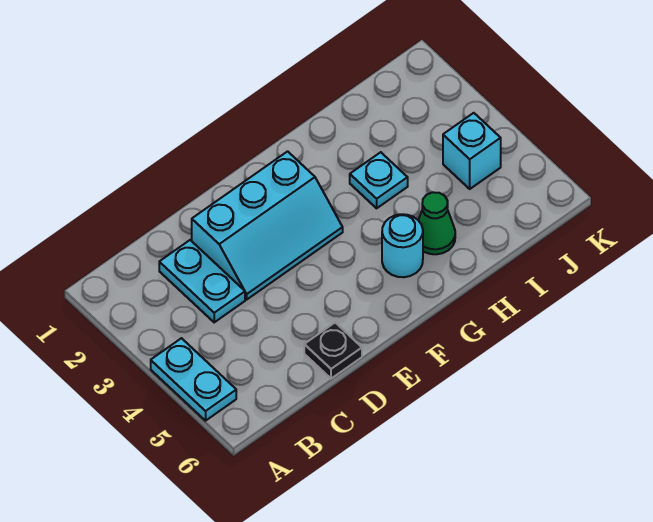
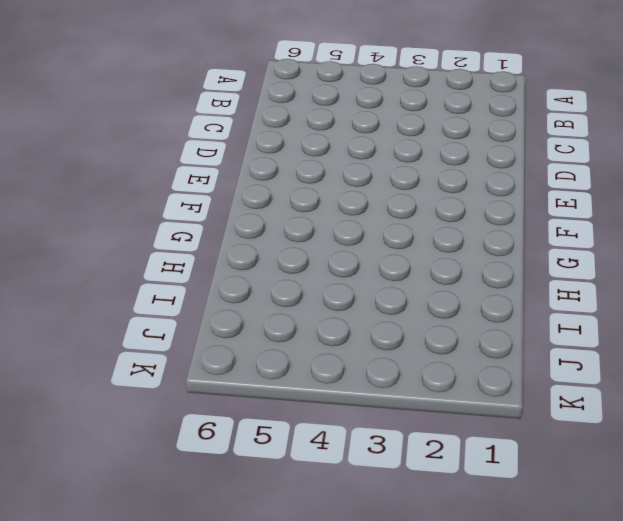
none -> cyan plate A4:A5 level 1
none -> cyan plate C2:C3 level 1

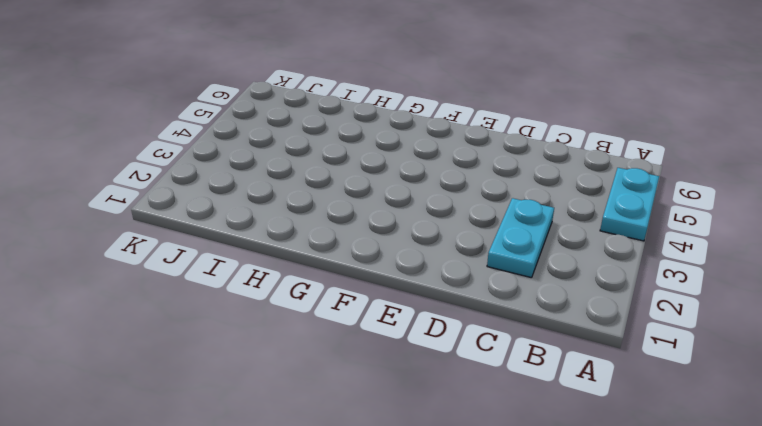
none -> cyan slope D2:F3 level 1 top 2
none -> black plate D6 level 1

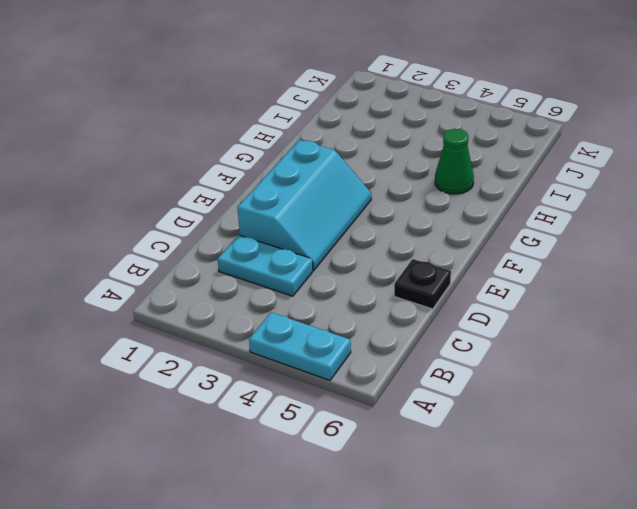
none -> cyan round brick G5 level 1
none -> cyan plate H3 level 1

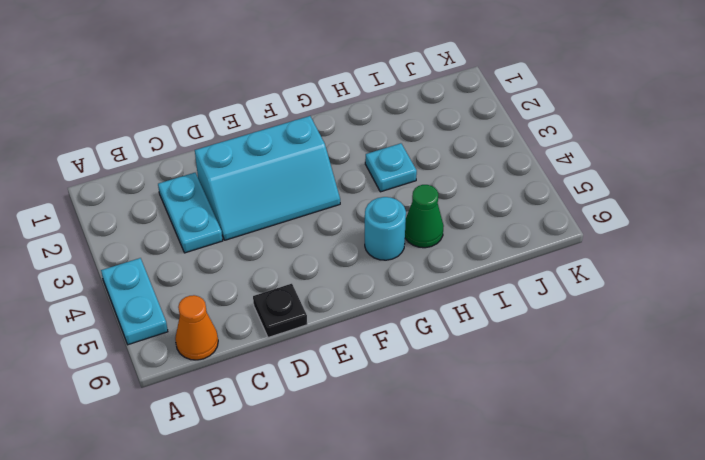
orange cone B6 level 1 -> none
none -> cyan brick J4 level 1

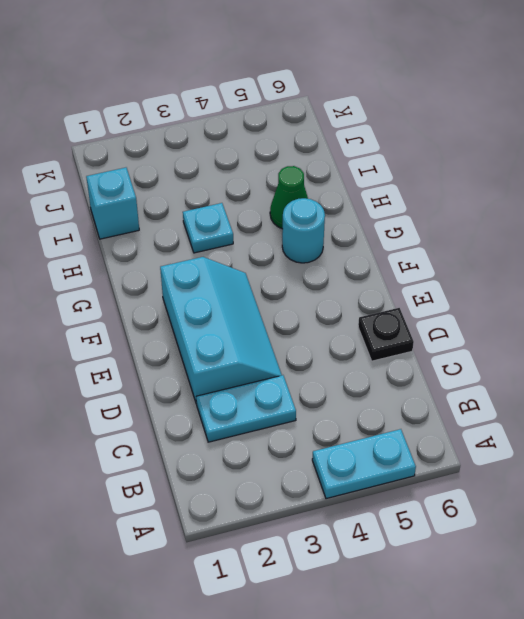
cyan brick I1 level 1 -> cyan brick J4 level 1

